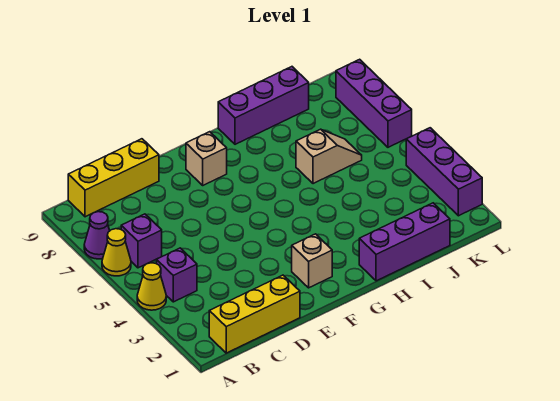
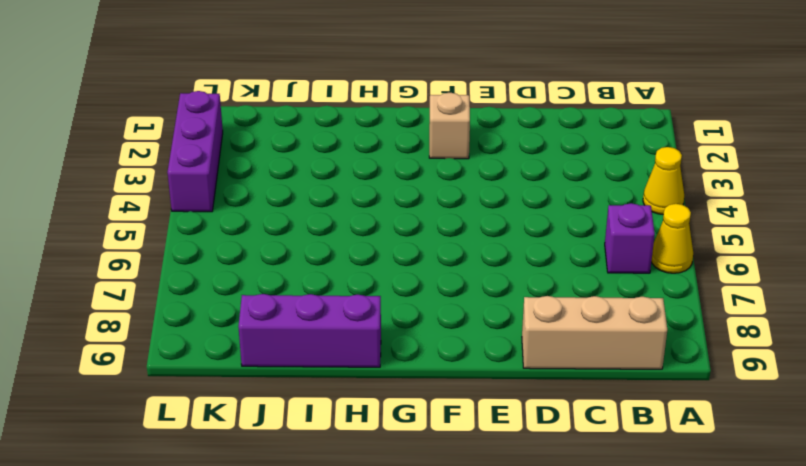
tan brick B9:D9 level 1 -> yellow brick B9:D9 level 1
none -> purple cone A7 level 1
none -> yellow brick B1:D1 level 1
none -> purple brick B4 level 1

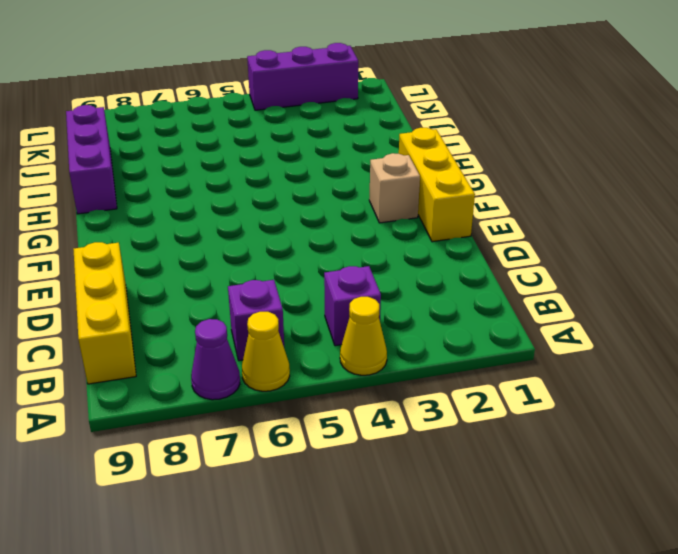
yellow brick E1:G1 level 1 -> yellow brick B1:D1 level 1
none -> tan brick F8 level 1
none -> purple brick H1:J1 level 1
none -> tan slope I6:J6 level 1 top I

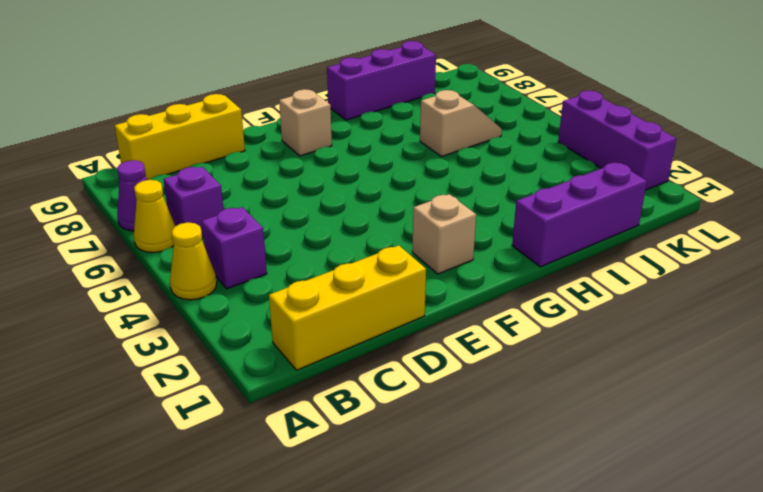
none -> purple brick L6:L8 level 1

